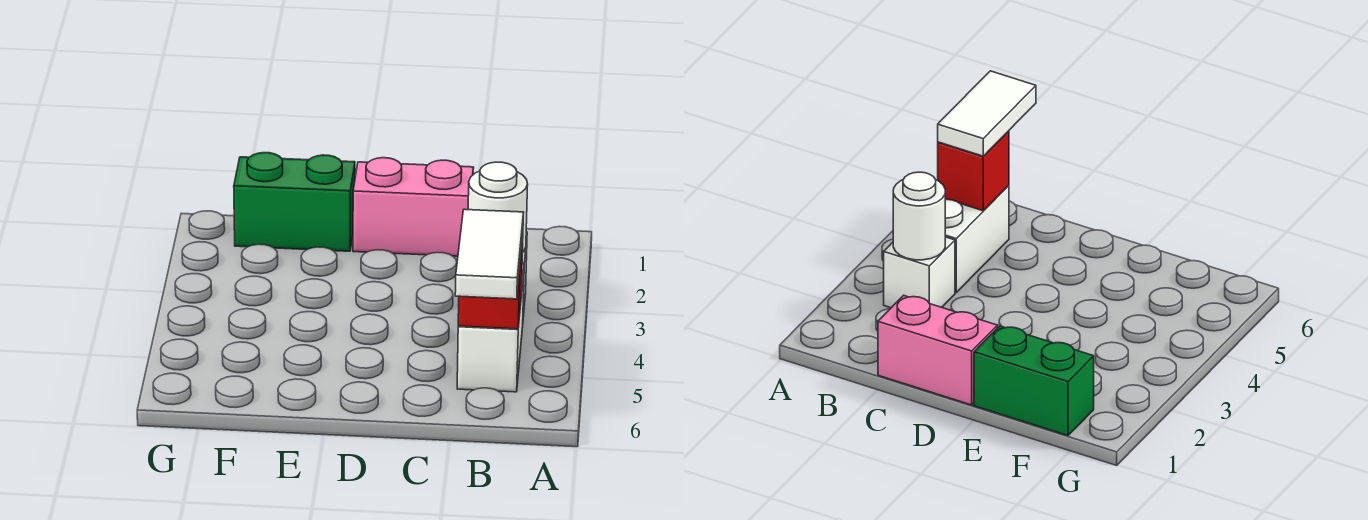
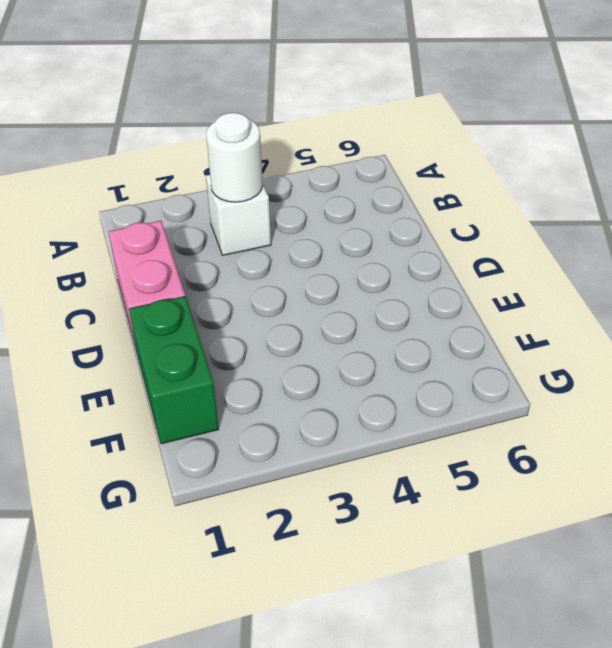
none -> white brick B4:B5 level 1
none -> red brick B5 level 2

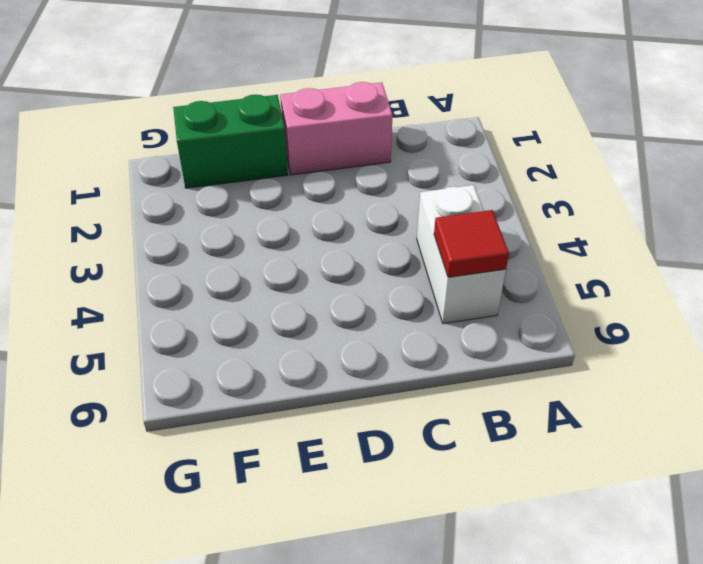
red tile B5 level 2 -> red brick B5 level 2
none -> white brick B3 level 1
none -> white round brick B3 level 2

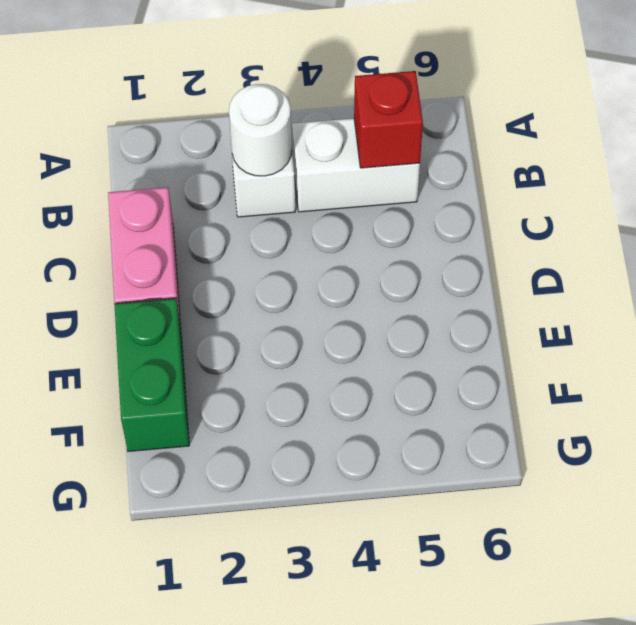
none -> white tile B5:B6 level 3

